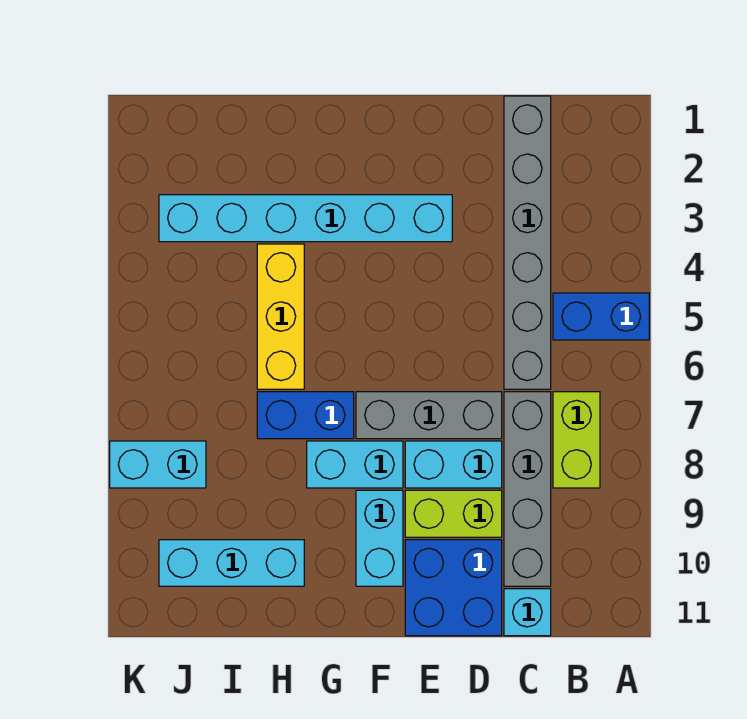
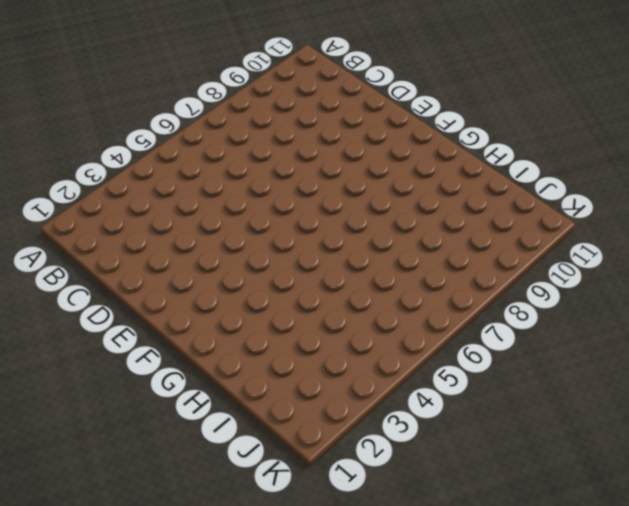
none -> blue brick A5:B5 level 1
none -> lime brick B7:B8 level 1
none -> grey brick C1:C6 level 1

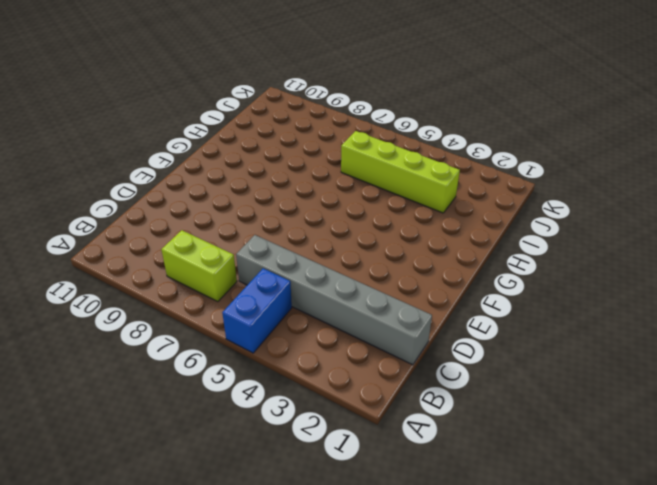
lime brick I3:I6 level 1 -> cyan brick E3:J3 level 1
none -> grey brick C7:C10 level 1
none -> cyan brick C11 level 1
none -> grey brick D7:F7 level 1

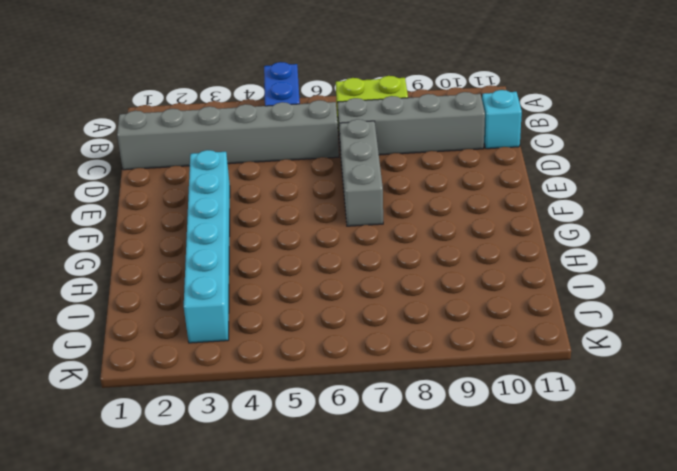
none -> cyan brick D8:E8 level 1
none -> lime brick D9:E9 level 1
none -> blue brick D10:E11 level 1

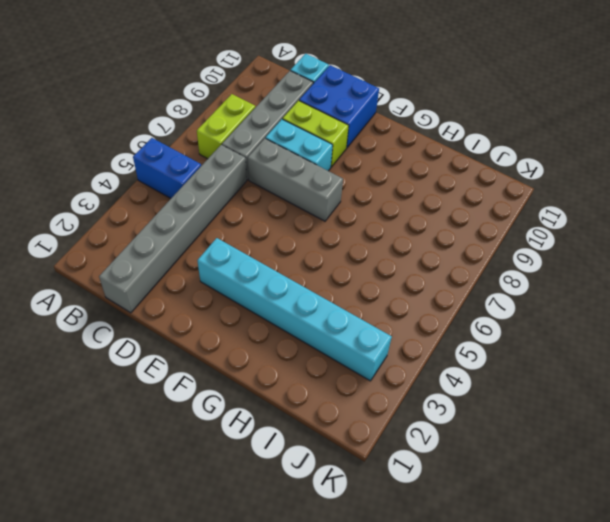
none -> cyan brick F8:G8 level 1
none -> cyan brick F9:F10 level 1
none -> blue brick G7:H7 level 1

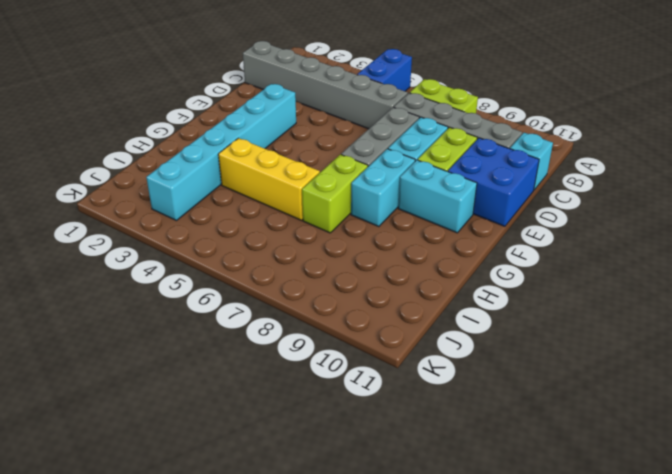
lime brick G7:H7 level 1 -> blue brick G7:H7 level 1
none -> cyan brick H10:J10 level 1
none -> cyan brick J8:K8 level 1

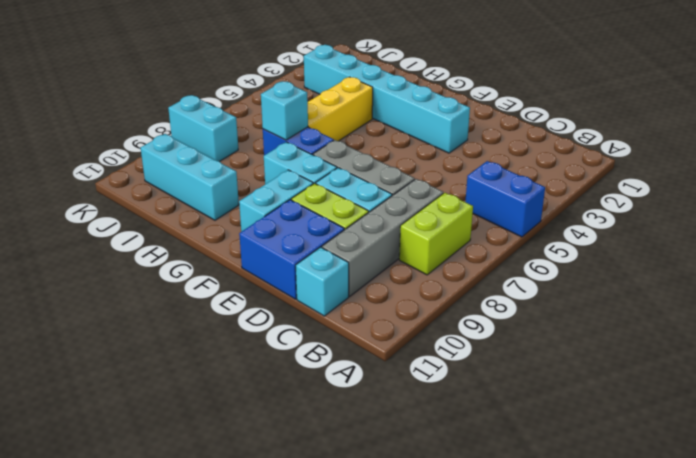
cyan brick H7 level 2 -> none
none -> grey brick C1:C6 level 1

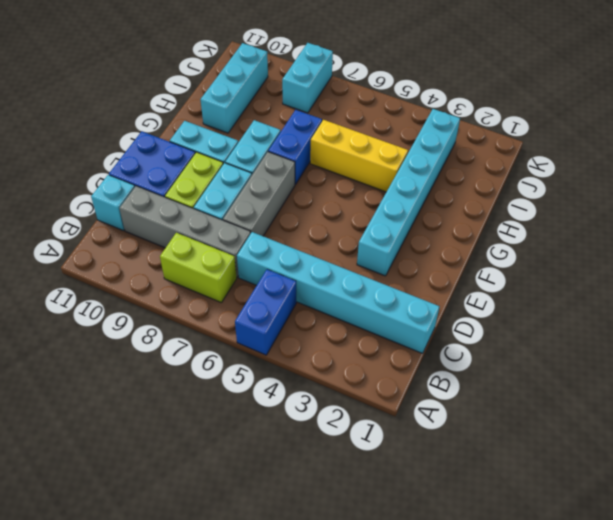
cyan brick C1:C6 level 1 -> grey brick C1:C6 level 1

